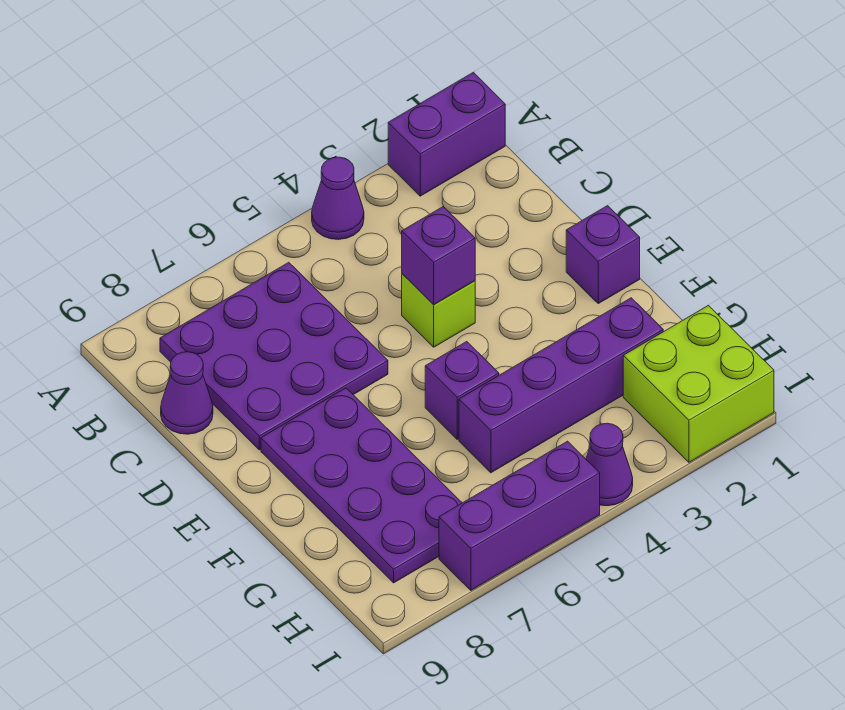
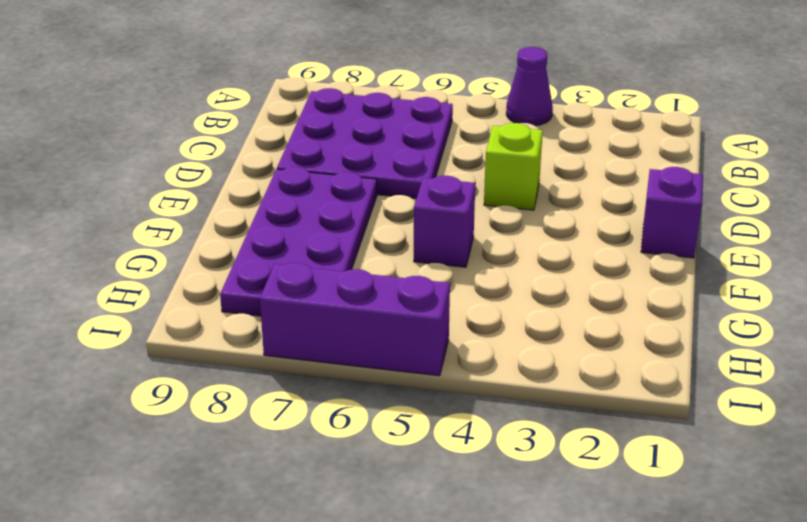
none -> purple brick A1:A2 level 1
none -> purple cone C9 level 1
none -> purple brick G2:G5 level 1

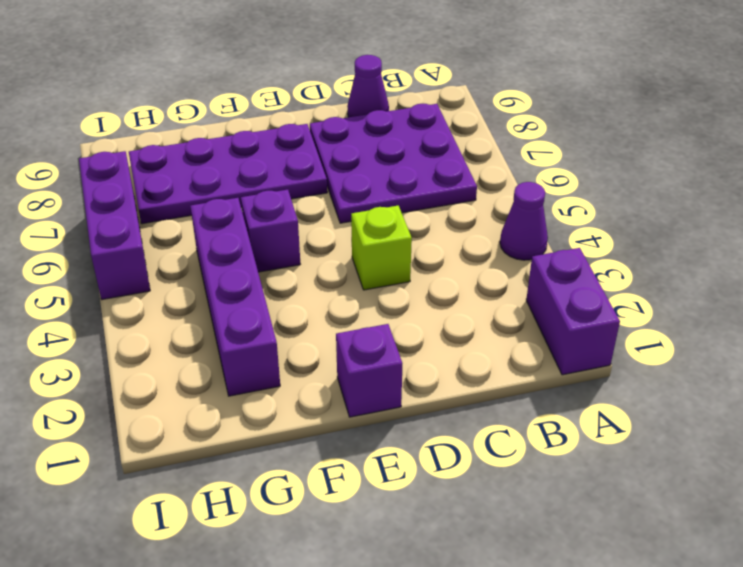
none -> lime brick H1:I2 level 1
none -> purple cone I4 level 1
none -> purple brick D4 level 2

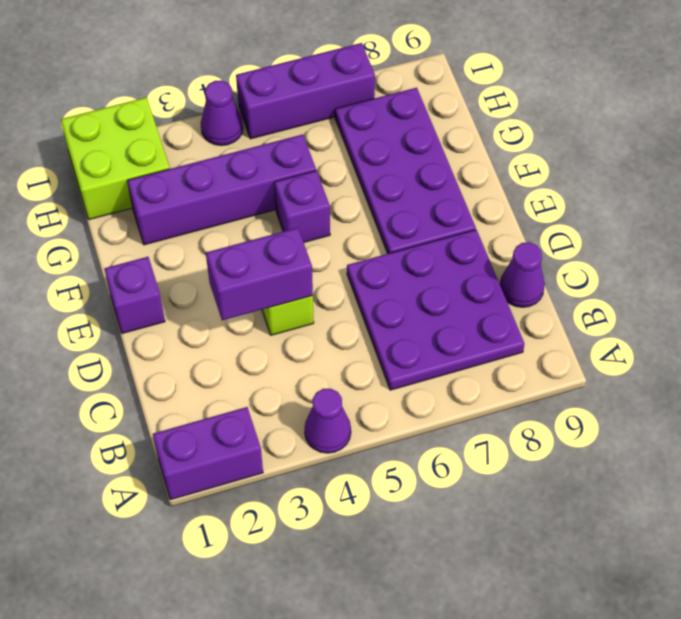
purple brick D3:D4 level 2 -> purple brick D4 level 2

